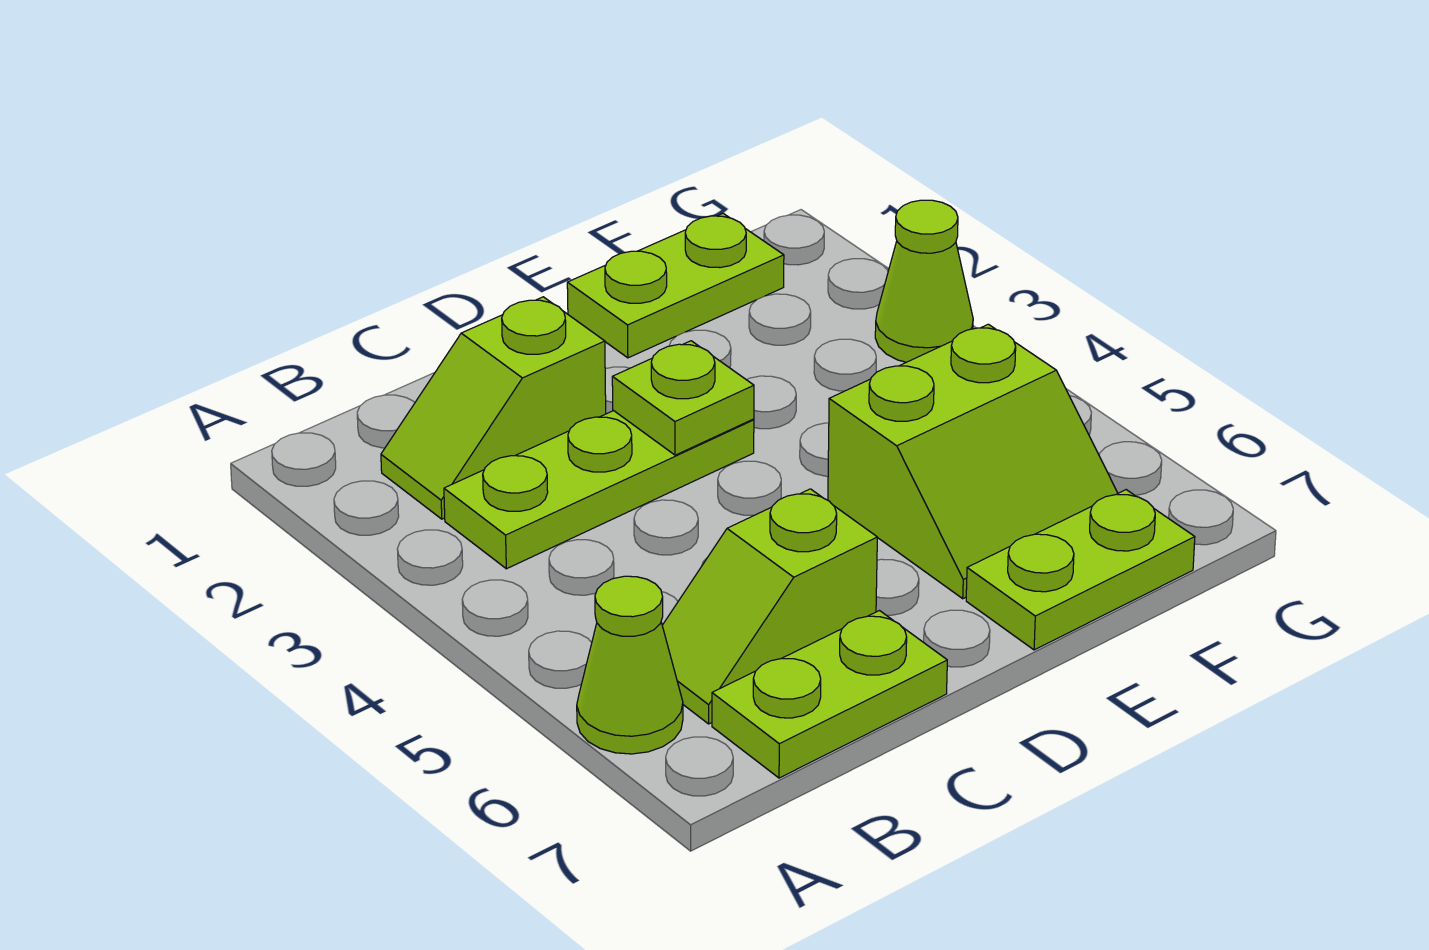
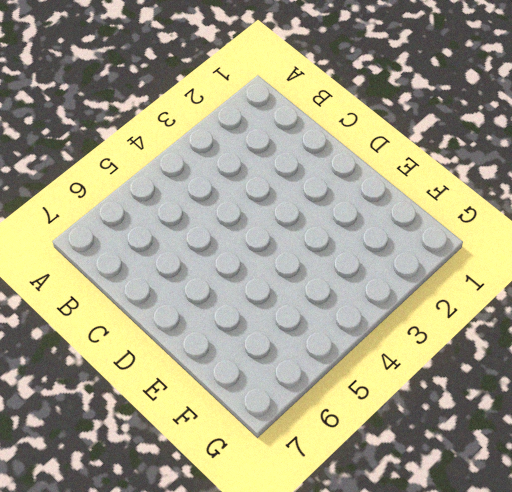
none -> lime cone A6 level 1
none -> lime slope B2:C2 level 1 top C

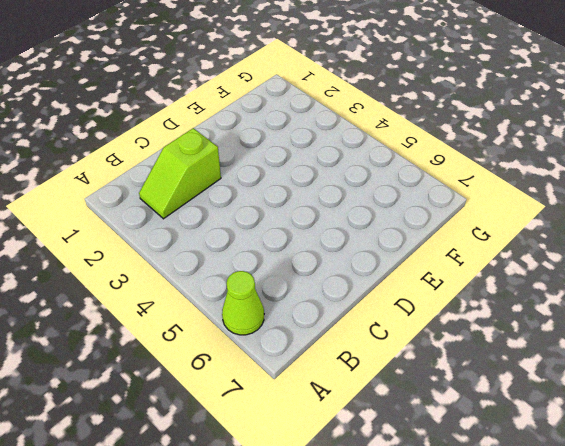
none -> lime plate B3:D3 level 1
none -> lime slope B6:C6 level 1 top C

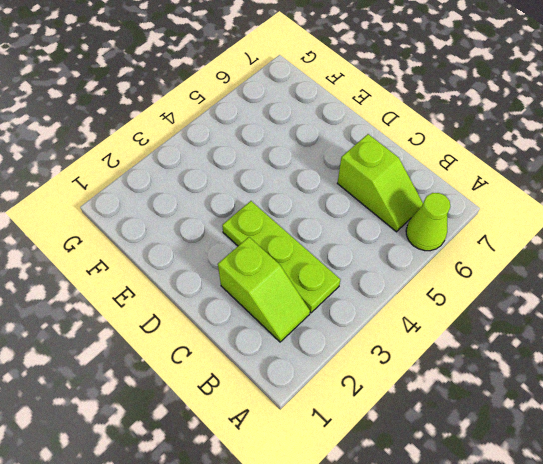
none -> lime plate B7:C7 level 1
none -> lime plate E1:F1 level 1

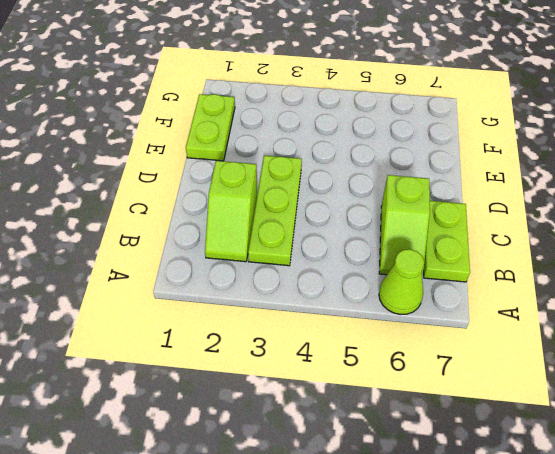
none -> lime slope E5:F6 level 1 top 5
none -> lime plate E7:F7 level 1

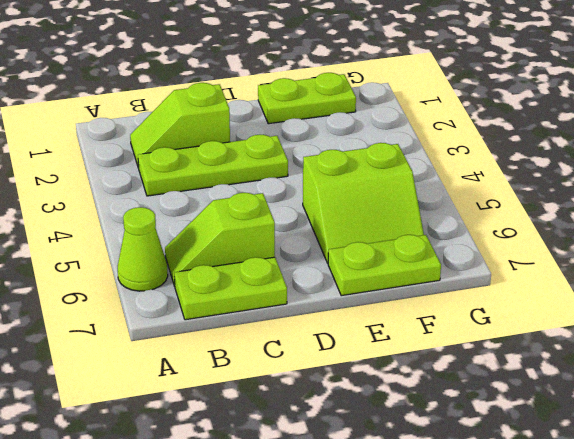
none -> lime cone G3 level 1
none -> lime plate D3 level 2

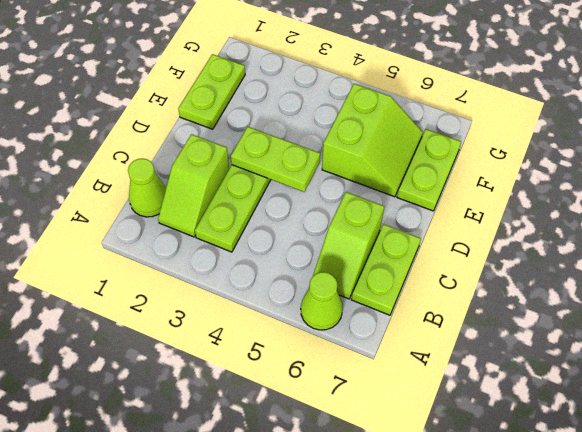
lime cone B1 level 1 -> lime cone G3 level 1
lime plate D3:D4 level 2 -> lime plate D3 level 2

